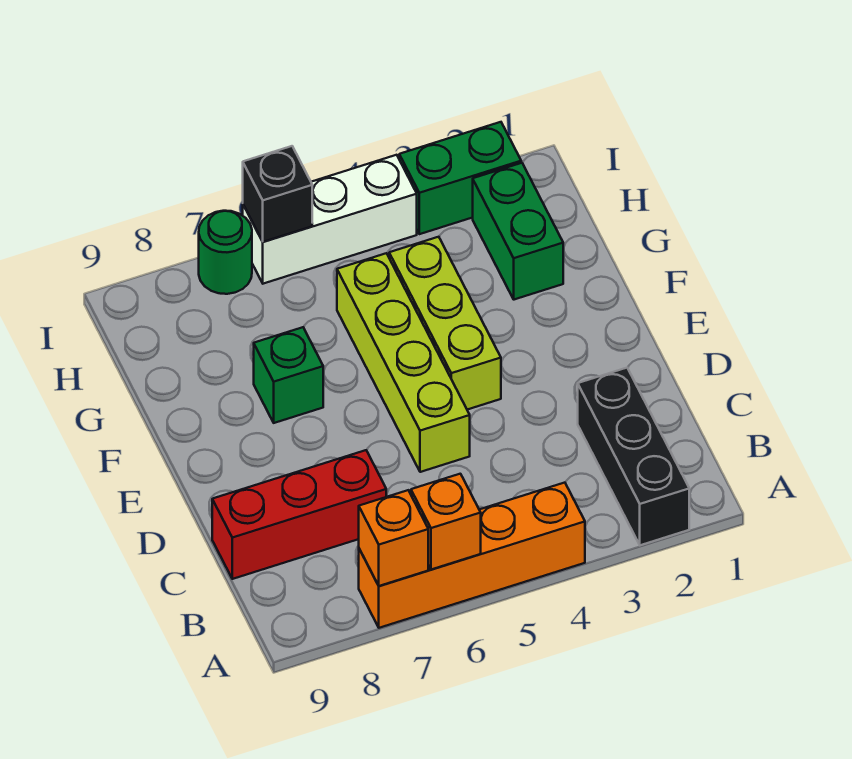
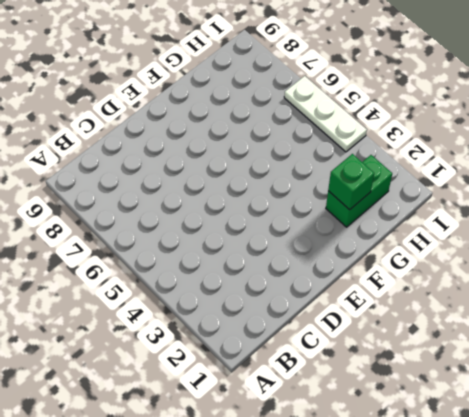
green brick G2 level 2 -> green brick F7 level 1
white plate I4:I6 level 1 -> white brick I4:I6 level 1
none -> black brick A2:C2 level 1
none -> orange brick A4:A7 level 1
none -> red brick C7:C9 level 1

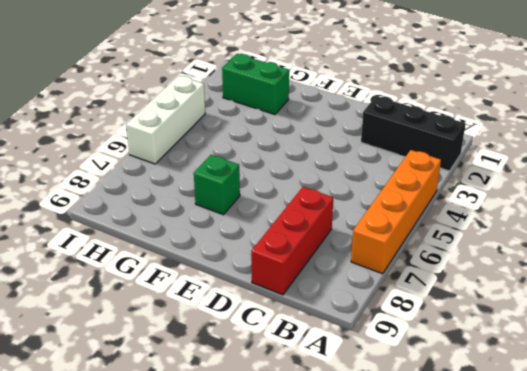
none -> lime brick D5:G5 level 1
none -> lime brick E4:G4 level 1
none -> green brick I2:I3 level 1

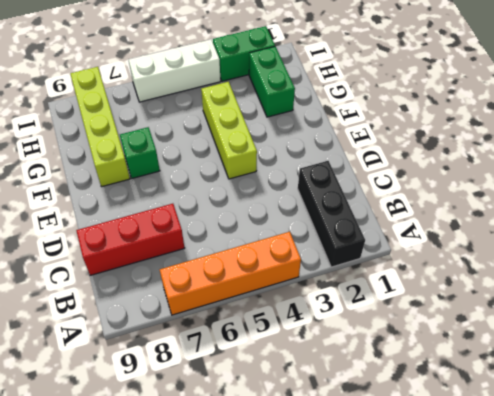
lime brick F8:I8 level 1 -> lime brick D5:G5 level 1
none -> green round brick I7 level 1
none -> orange brick A6 level 2
none -> orange brick A7 level 2

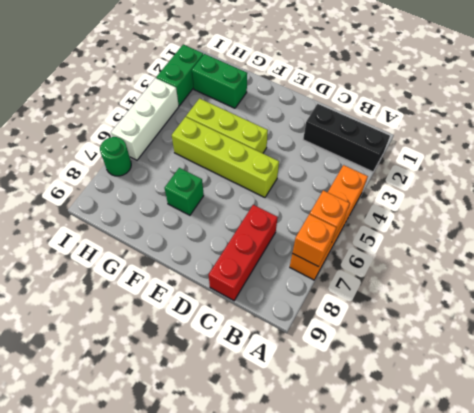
none -> black brick I6 level 2

